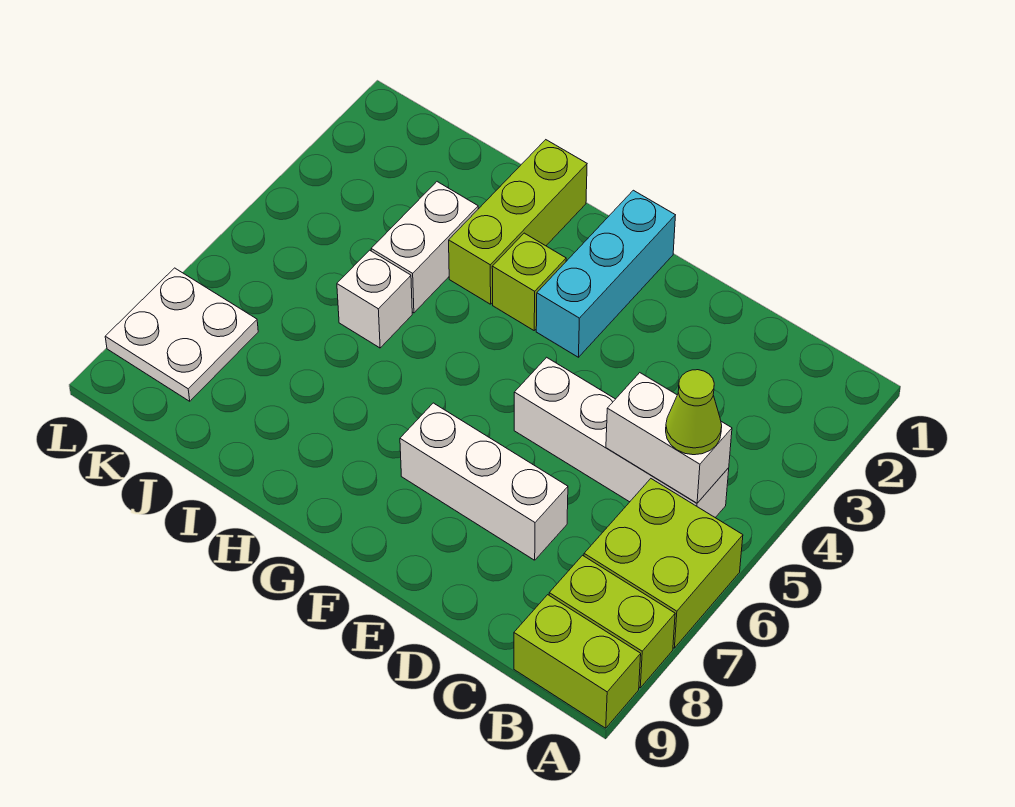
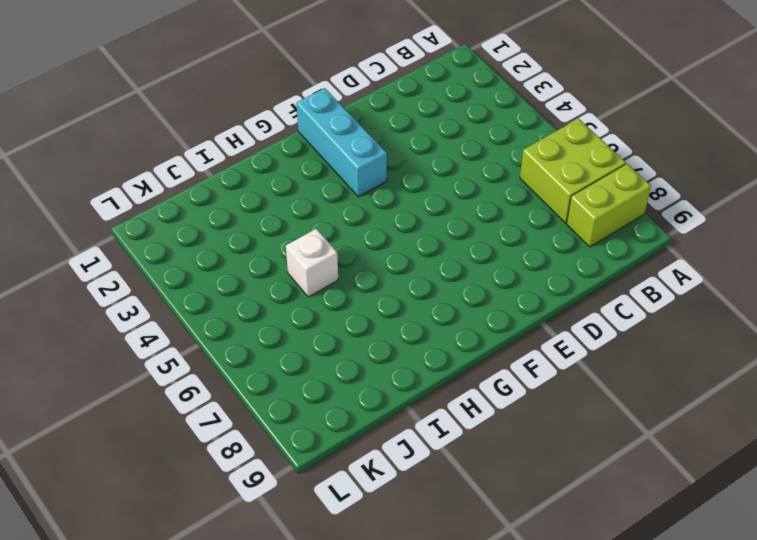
none -> lime brick A9:B9 level 1
none -> white brick B5:E5 level 1
none -> white brick D7:F7 level 1

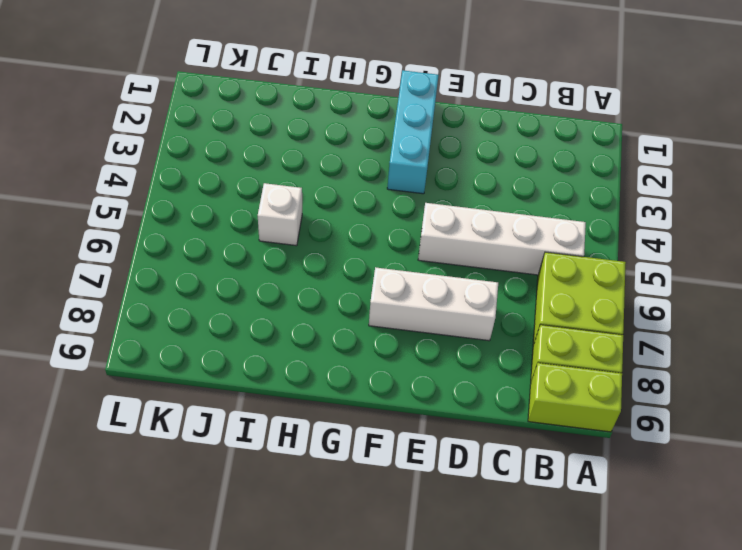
none -> lime brick G3 level 1
none -> lime brick H1:H3 level 1
none -> white brick I3:I4 level 1

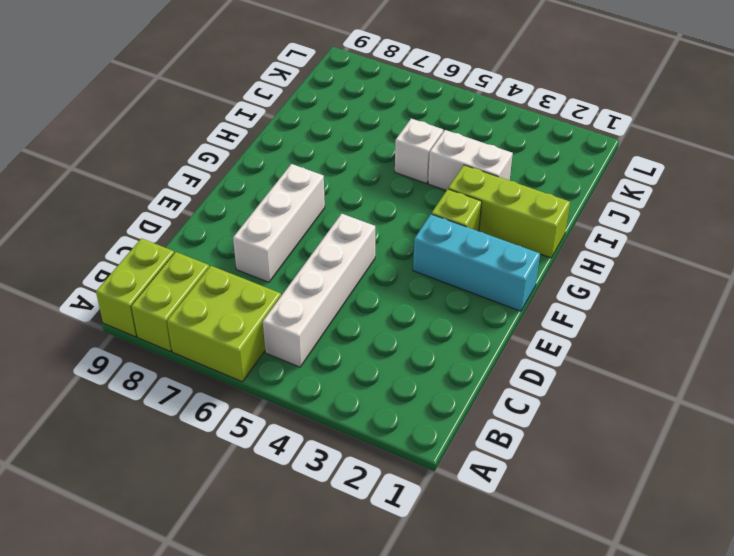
none -> white plate K7:L8 level 1
none -> white brick B5:C5 level 2
none -> lime cone B5 level 3

